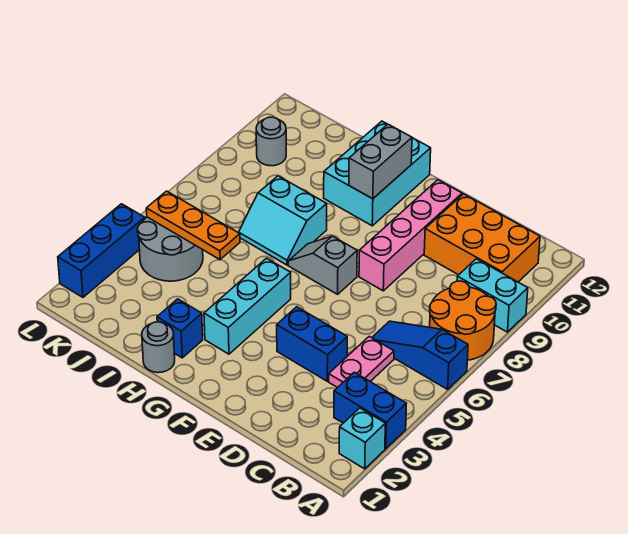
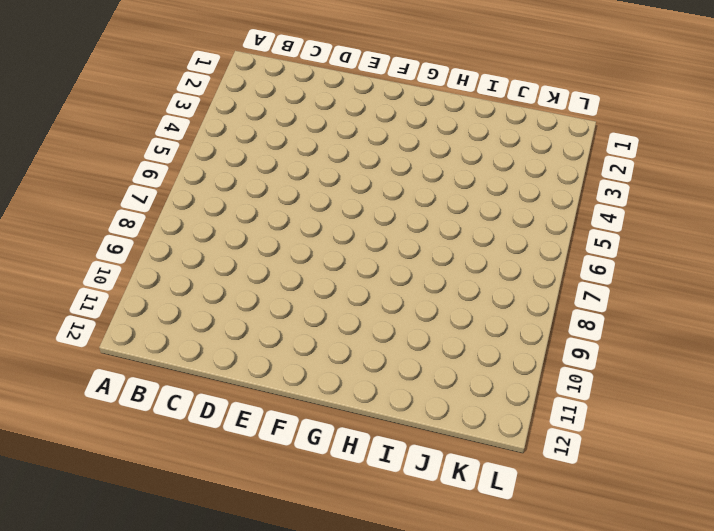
none -> cyan brick A2 level 1
none -> blue brick A3:B3 level 1
none -> blue slope A6:C6 level 1 top A

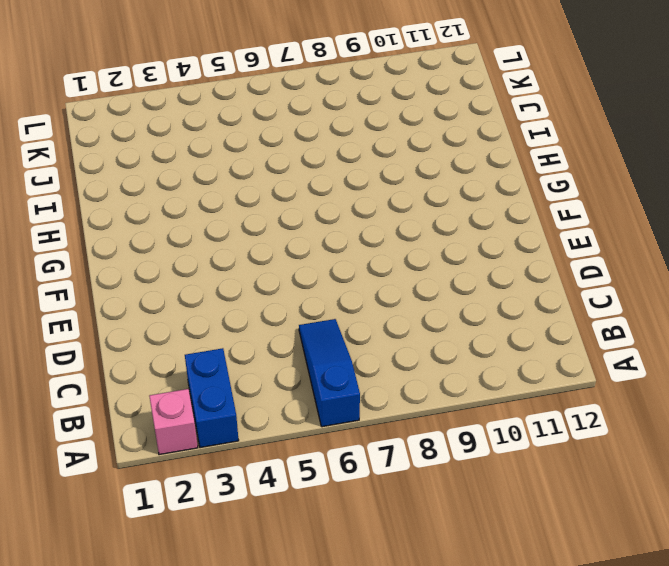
pink brick A2 level 1 -> cyan brick A2 level 1
none -> orange round brick A7:B8 level 1
none -> cyan brick A9:B9 level 1
none -> orange brick B10:D11 level 1

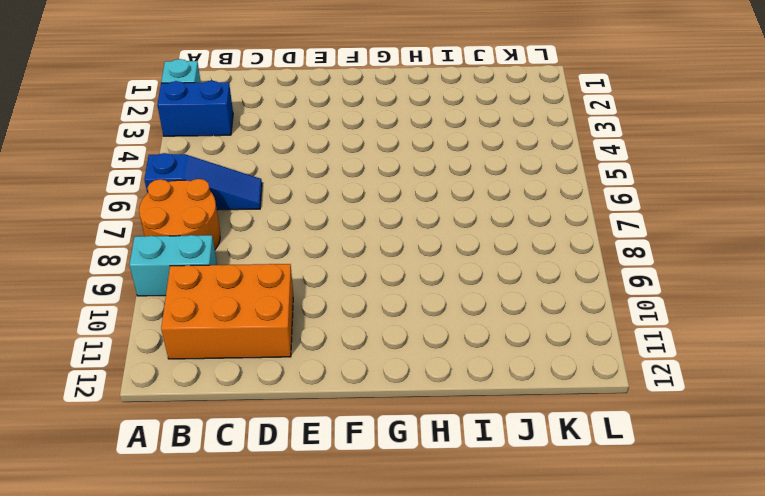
none -> pink plate C4:C5 level 1
none -> blue brick D4:E4 level 1
none -> pink brick E8:E11 level 1

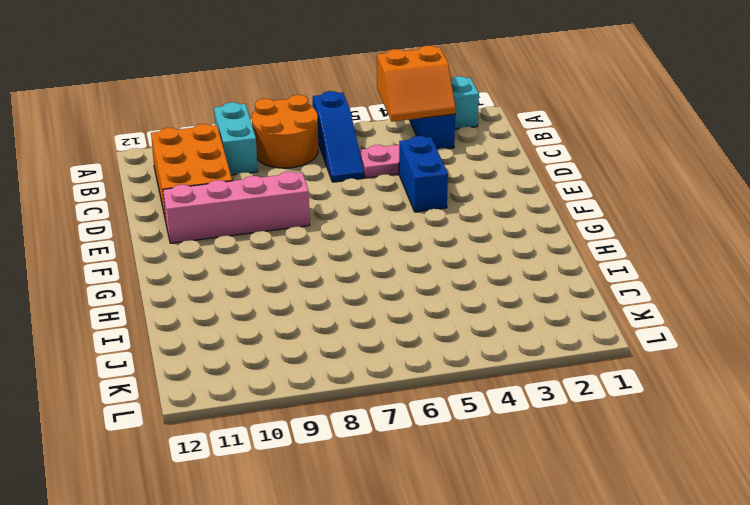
orange slope A3:B4 level 2 top A -> none
none -> grey slope F7:G7 level 1 top F
none -> cyan brick G3:G5 level 1
none -> cyan brick G10:H12 level 1

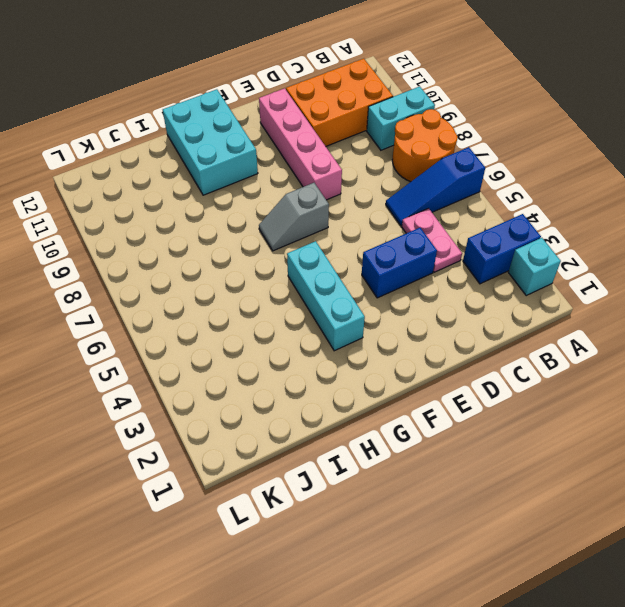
none -> grey round brick H1 level 1
none -> blue brick H2 level 1
none -> cyan slope H7:I8 level 1 top 8

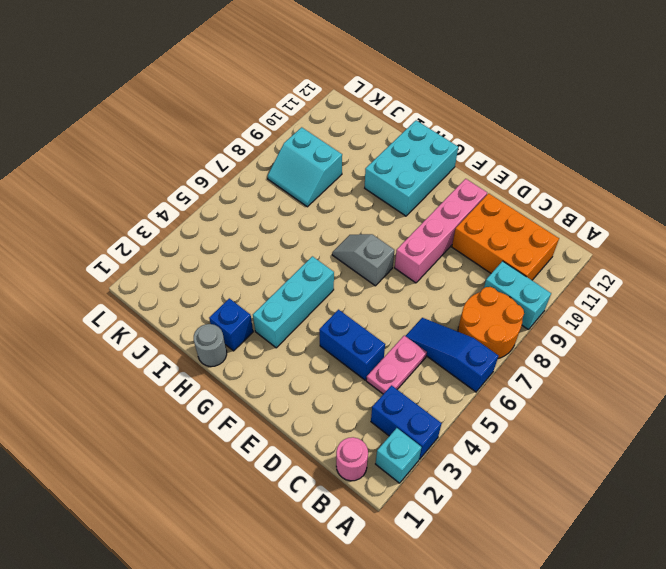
pink round brick B1 level 1 -> none
cyan slope J8:K9 level 1 top 9 -> cyan slope H7:I8 level 1 top 8
none -> grey round brick J4:K5 level 1
none -> grey round brick K10 level 1
none -> blue brick L2:L4 level 1

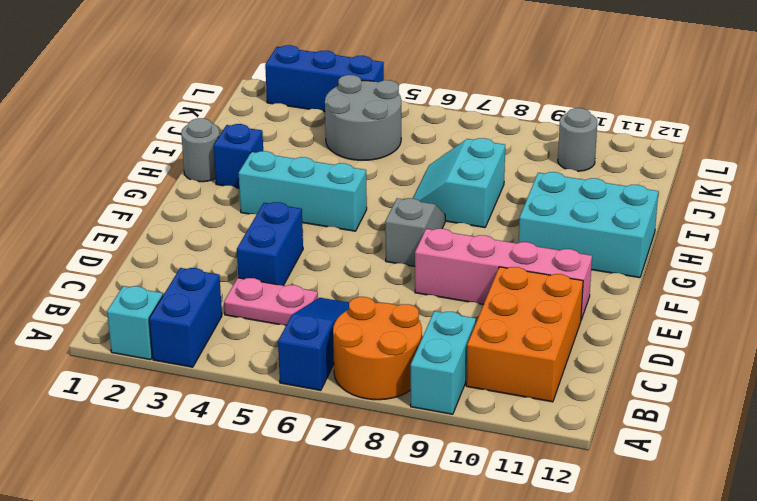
none -> grey brick G10:G11 level 2
none -> orange plate I5:K5 level 2

